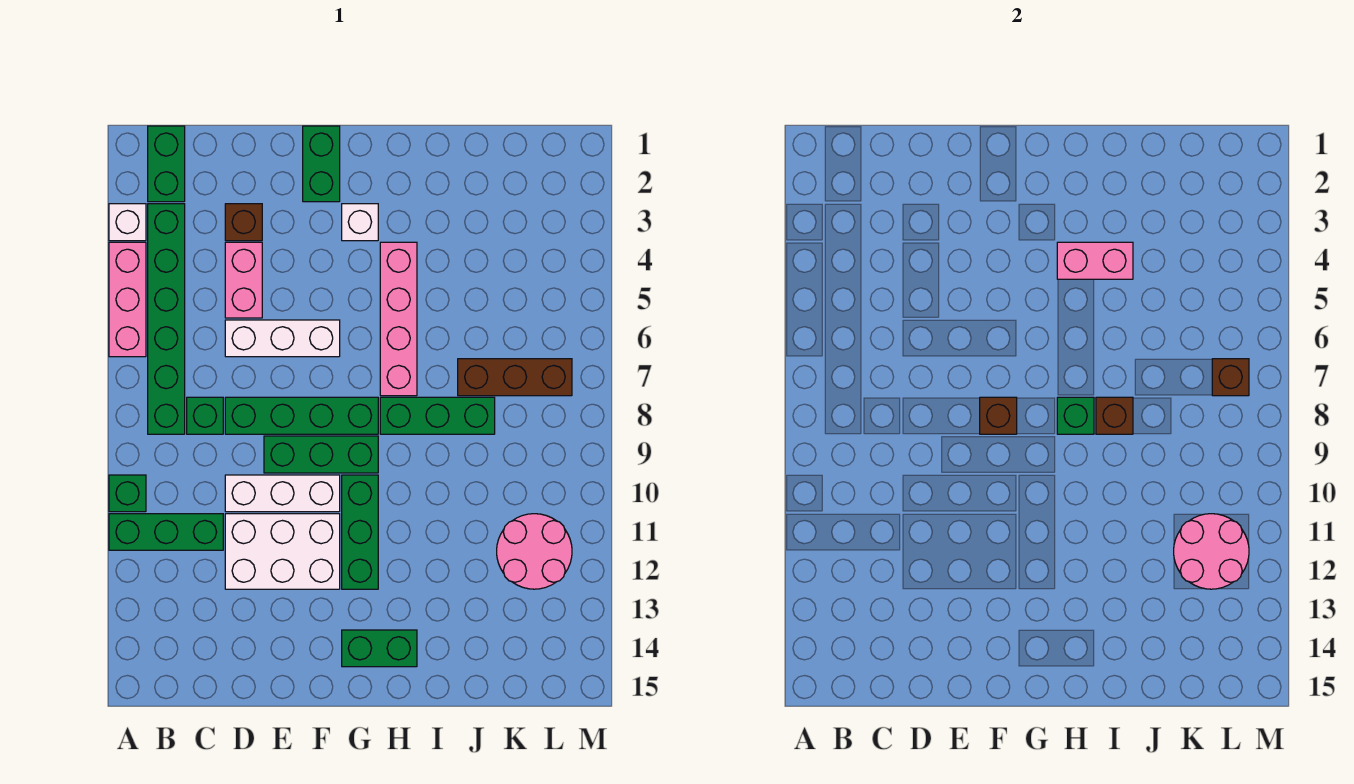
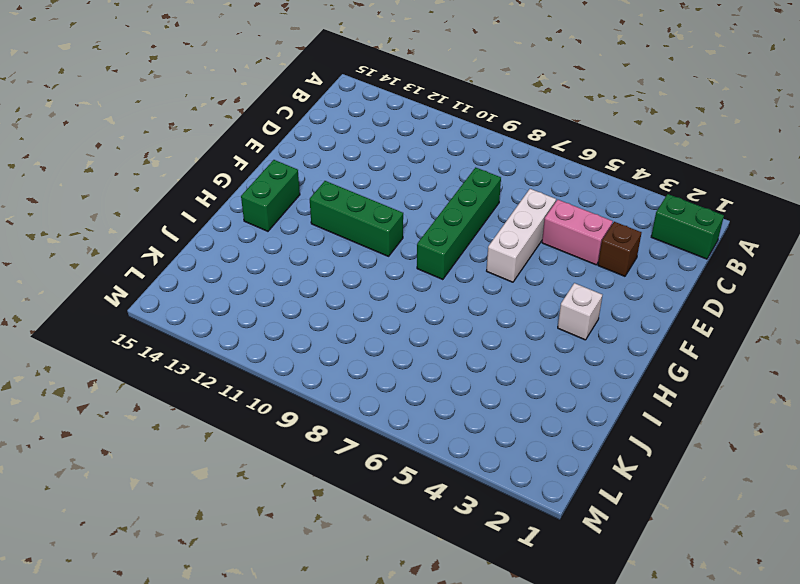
none -> white brick A3 level 1
none -> pink brick A4:A6 level 1
none -> green brick A10 level 1

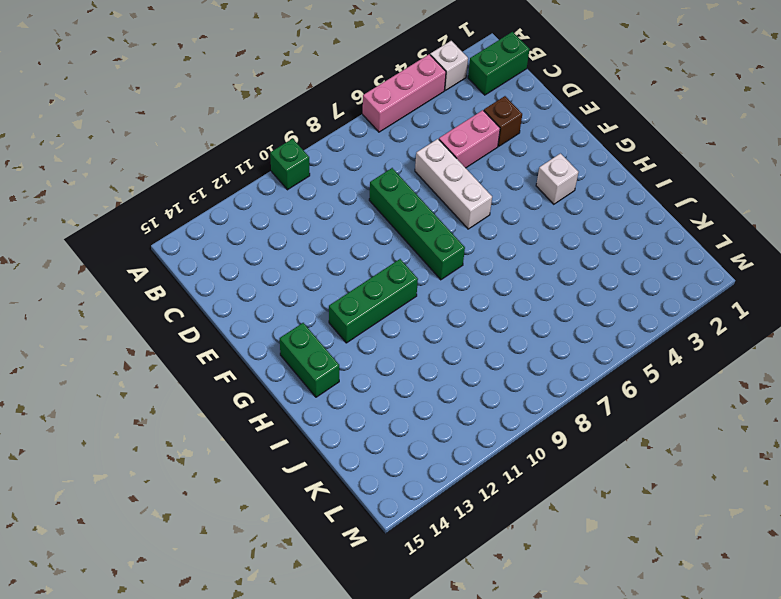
none -> green brick A11:C11 level 1
none -> green brick B3:B8 level 1
none -> green brick C8 level 1

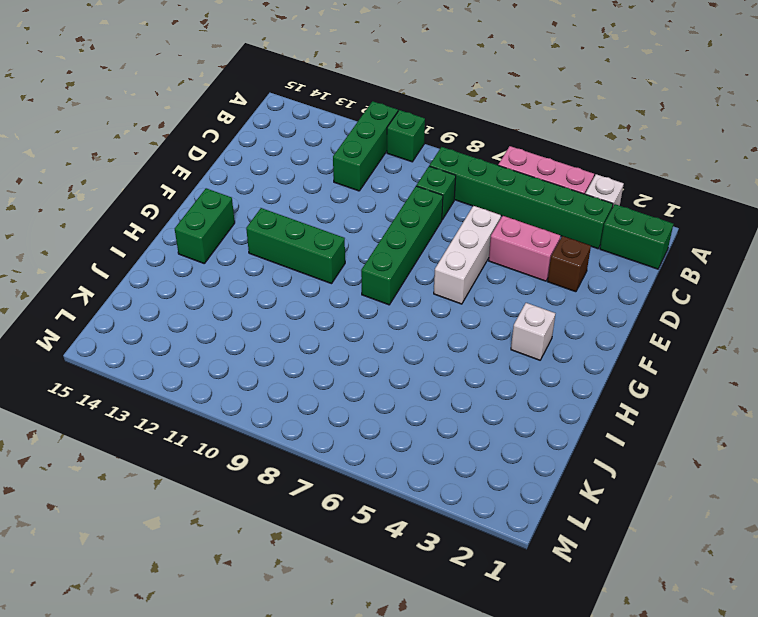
none -> white brick D10:F10 level 1
none -> white brick D11:F12 level 1
none -> green brick E9:G9 level 1

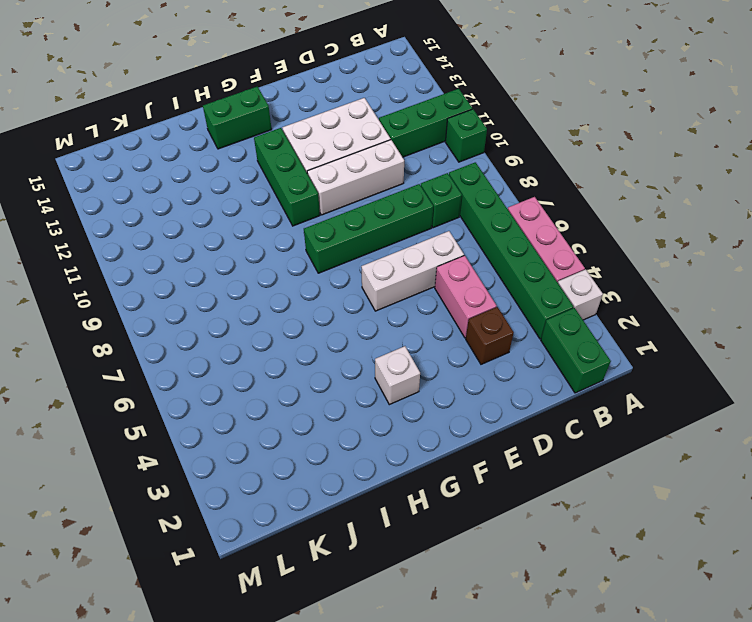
none -> green brick E9:G9 level 1
none -> green brick F1:F2 level 1
none -> pink brick H4:H7 level 1

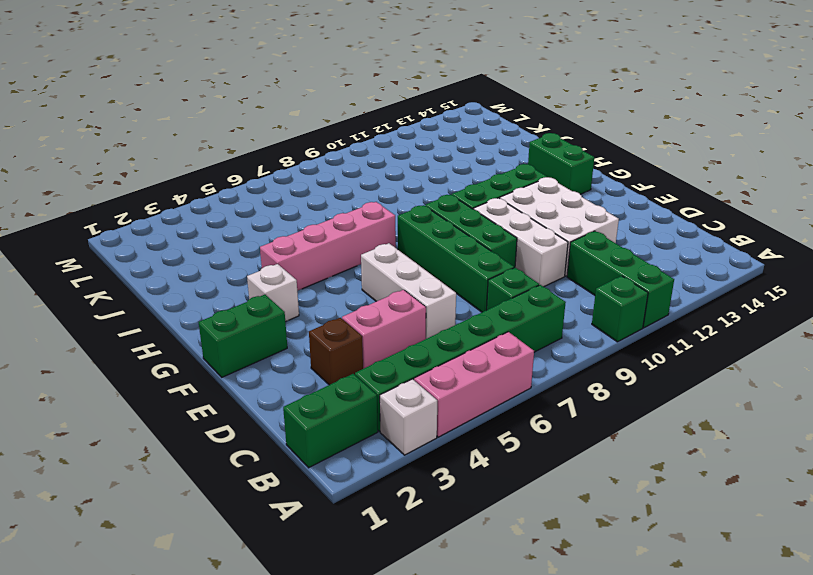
none -> green brick H8:J8 level 1
none -> brown brick J7:L7 level 1
none -> pink round brick K11:L12 level 1

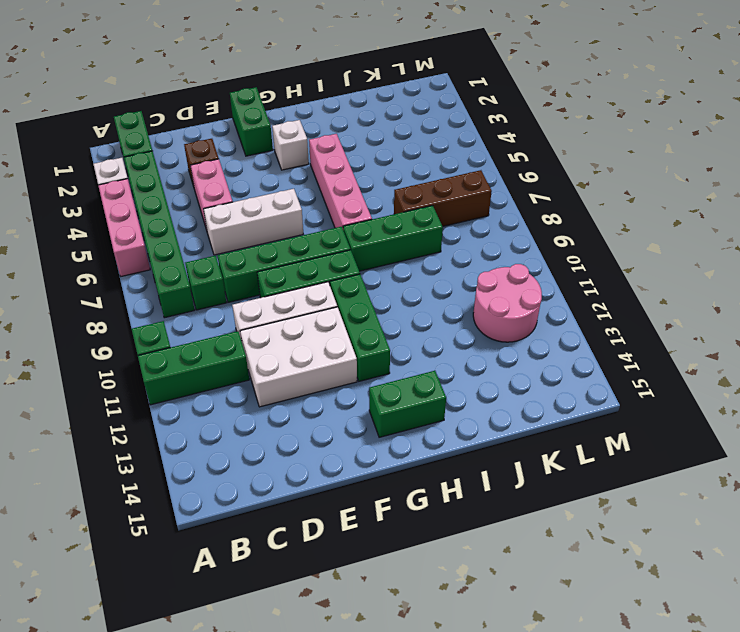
none -> brown brick F8 level 2
none -> pink brick H4:I4 level 2
none -> green brick H8 level 2

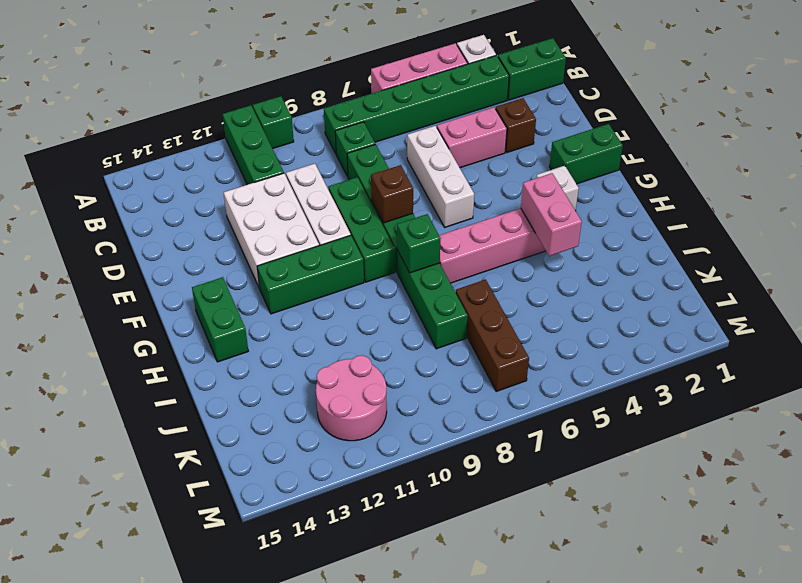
none -> brown brick I8 level 2
none -> pink round brick K11:L12 level 2
none -> brown brick L7 level 2

